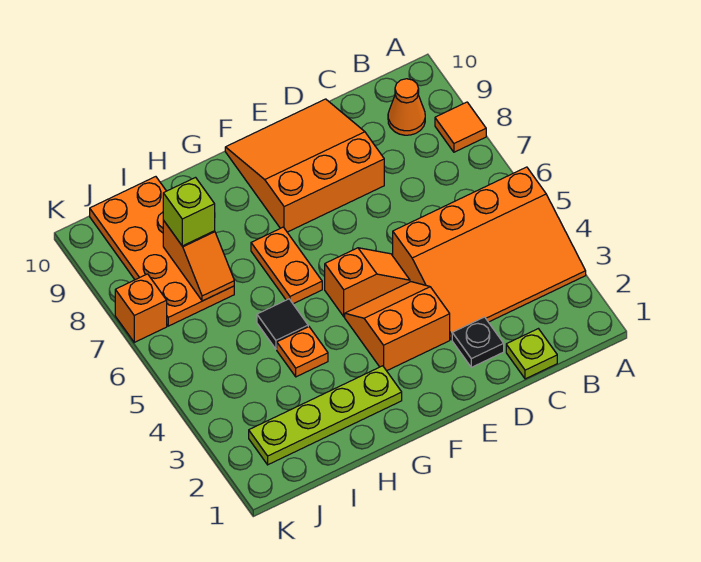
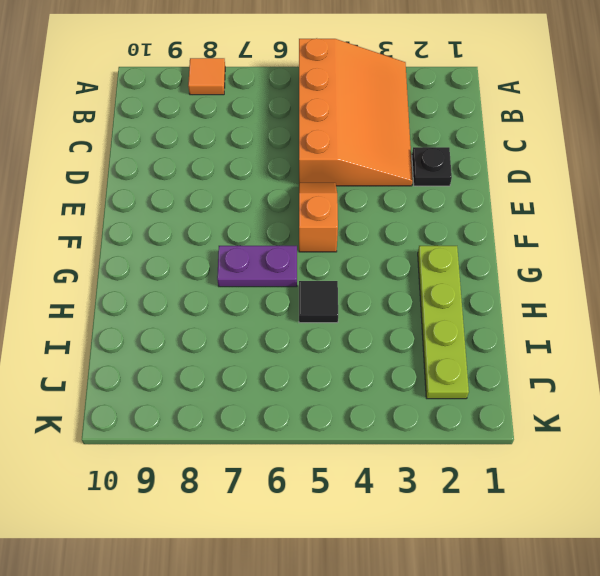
purple plate G6:G7 level 1 -> orange plate G6:G7 level 1
none -> orange cone B9 level 1
none -> lime plate C1 level 1
none -> orange slope D8:F10 level 1 top 8

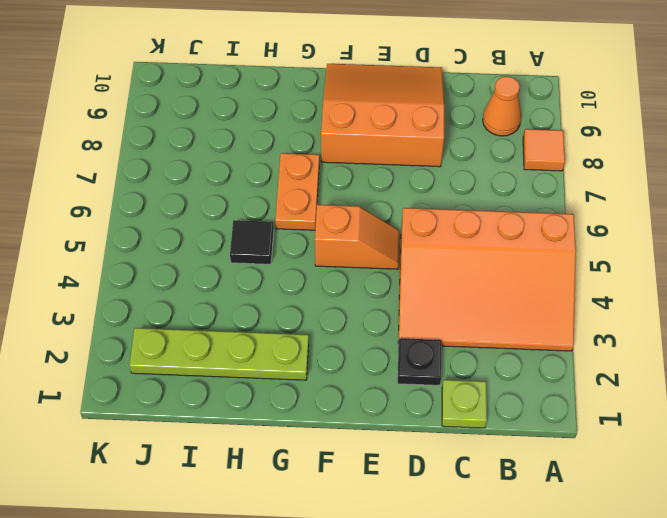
none -> orange slope E3:F4 level 1 top 3
none -> orange plate H4 level 1
none -> orange plate I7:J10 level 1

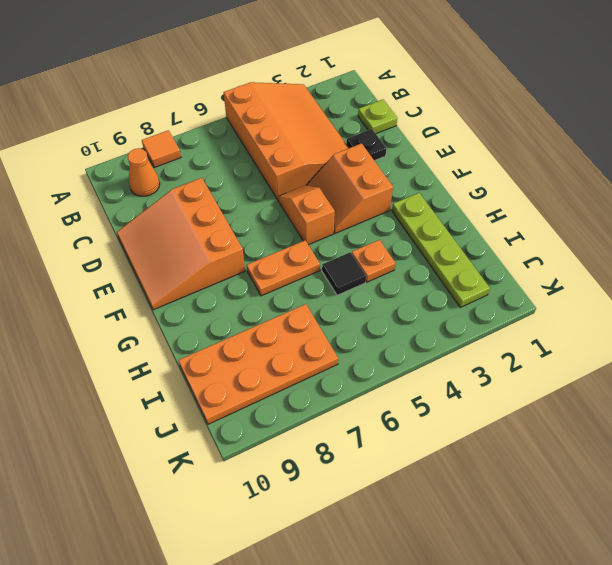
none -> orange brick K7 level 1
none -> orange slope I7:I8 level 2 top 8
none -> lime brick I8 level 3

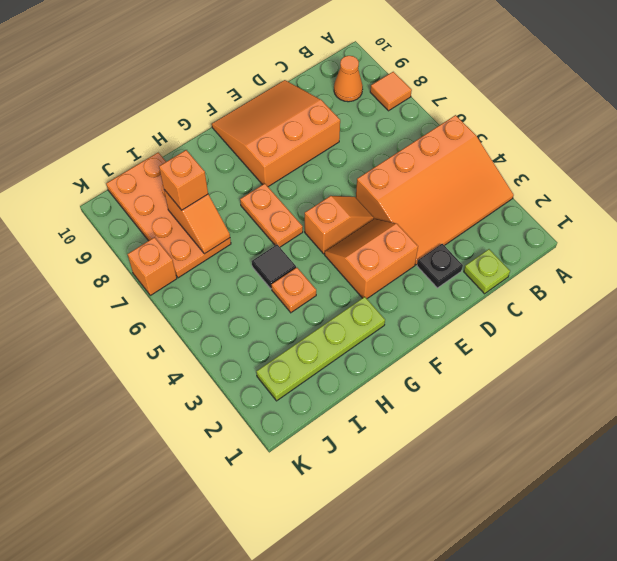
orange brick I8 level 3 -> lime brick I8 level 3

